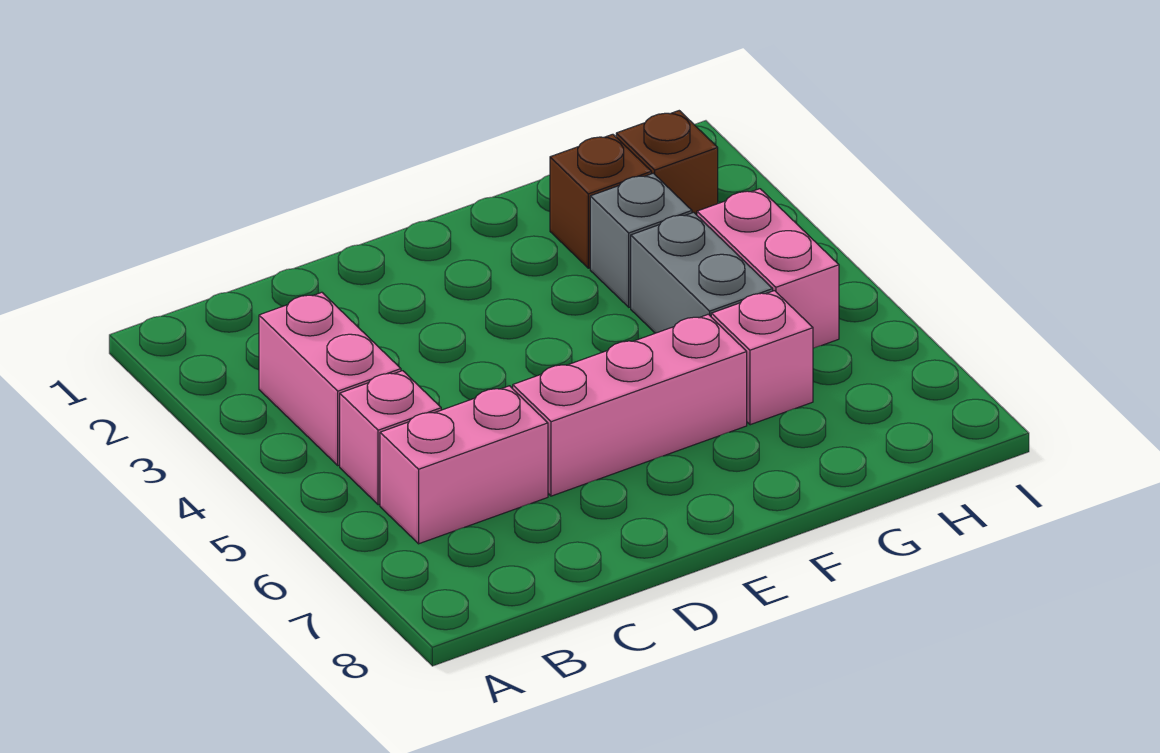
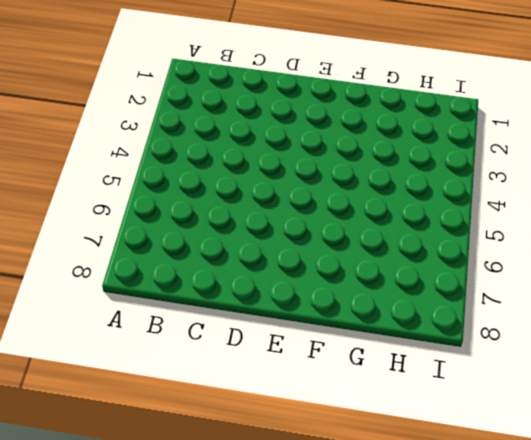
none -> pink brick B3:B4 level 1
none -> pink brick B5 level 1

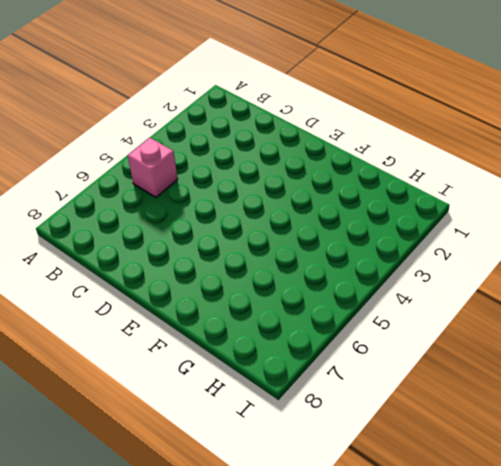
none -> pink brick B3:B4 level 1
none -> pink brick B6:C6 level 1

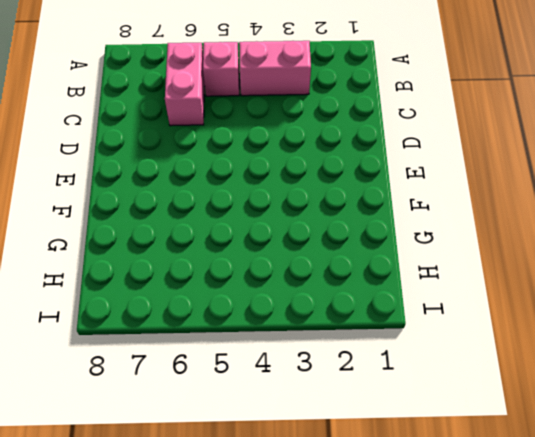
none -> pink brick D6:F6 level 1
none -> brown brick G2 level 1

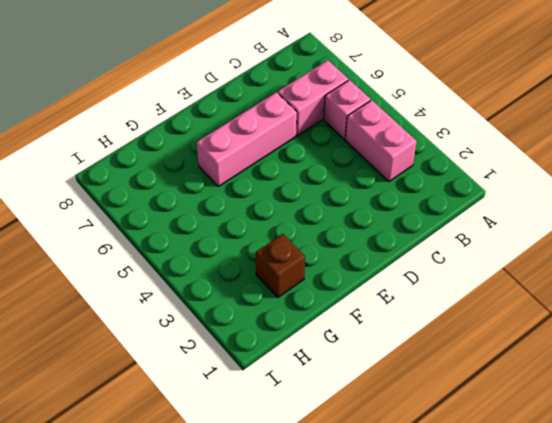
none -> grey brick G3 level 1
none -> grey brick G4:G5 level 1

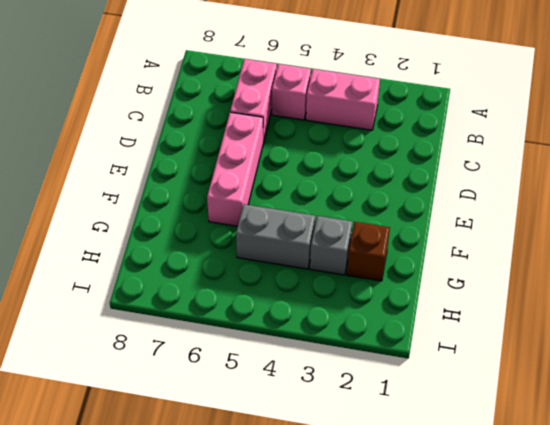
none -> pink brick G6 level 1
none -> brown brick H2 level 1

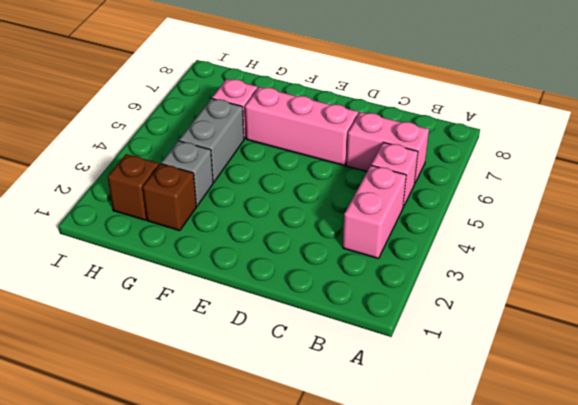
none -> pink brick H4:H5 level 1

